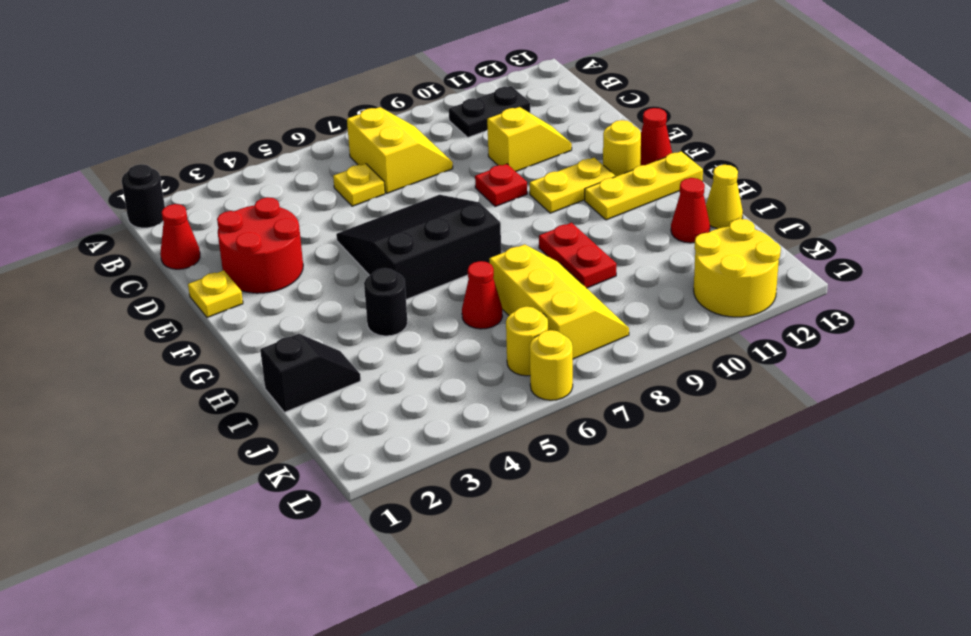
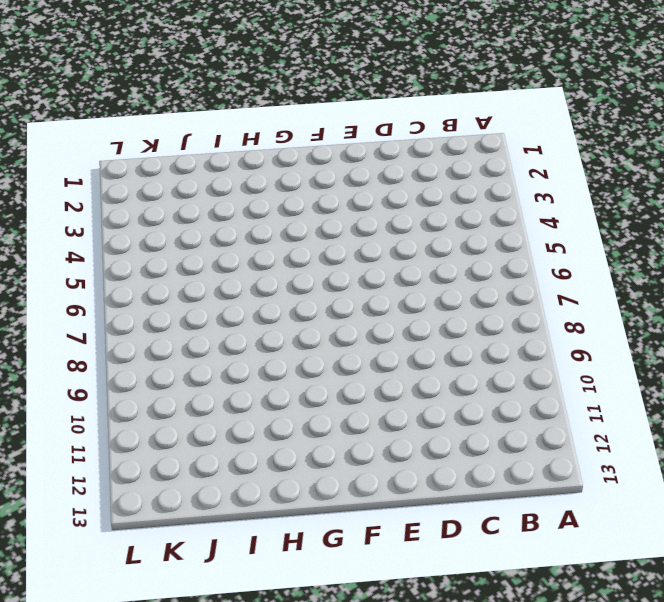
none -> black round brick A1 level 1
none -> yellow slope B7:C8 level 1 top 7
none -> black plate B10:B11 level 1

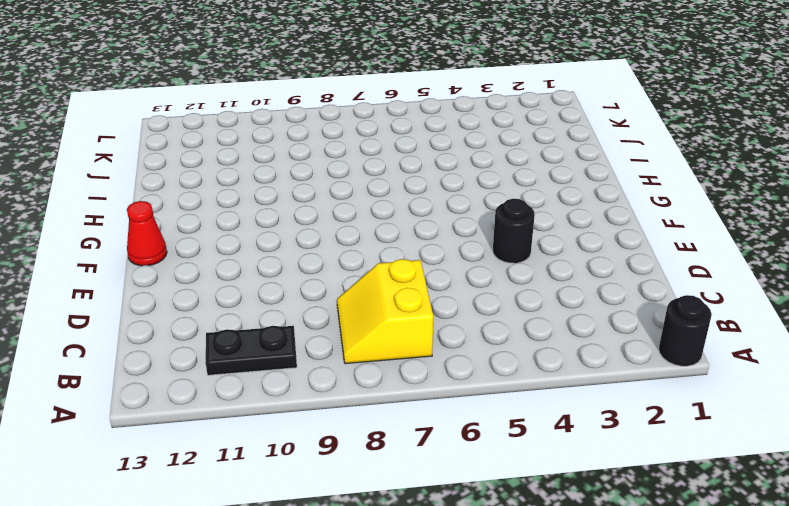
black round brick E4 level 1 -> black round brick H4 level 1
none -> red cone C1 level 1
none -> yellow plate C6 level 1
none -> red round brick D2:E3 level 1

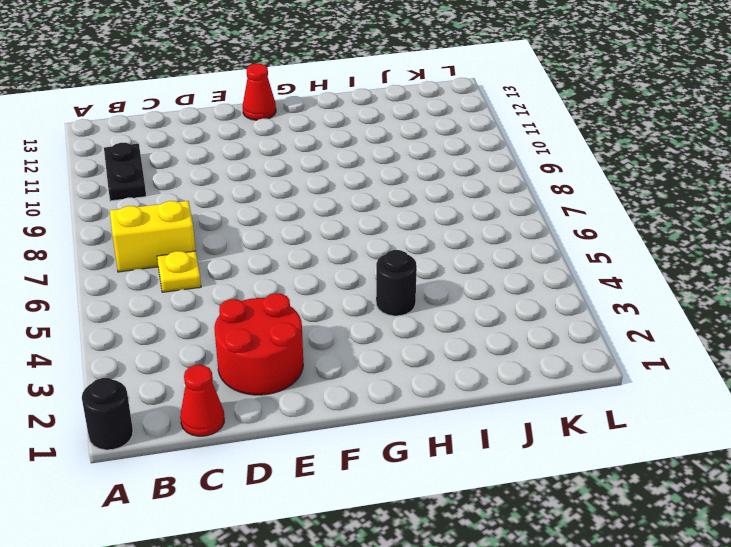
none -> yellow slope D10:D11 level 1 top 10
none -> yellow plate E1 level 1
none -> black slope E5:G7 level 1 top G

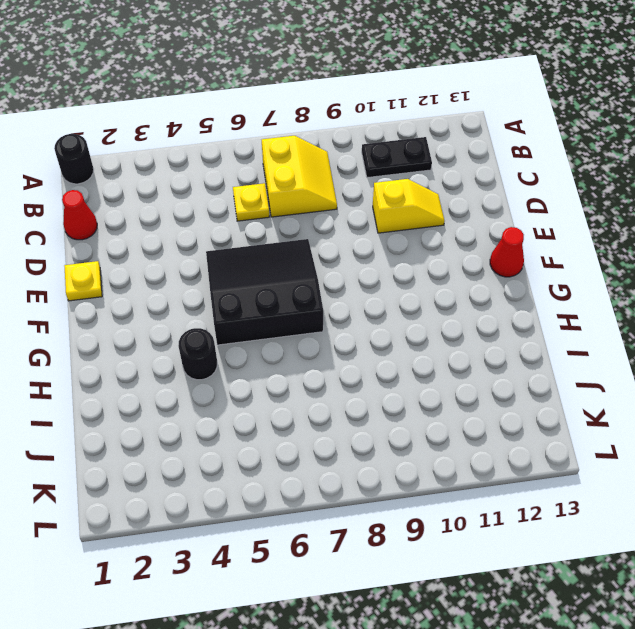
none -> red round brick D2:E3 level 1
none -> red plate E9 level 1
none -> yellow plate F10:F11 level 1

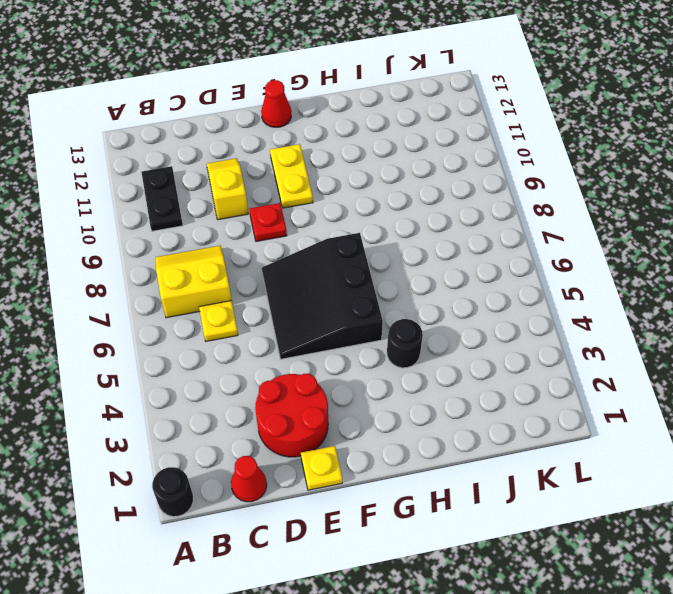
none -> yellow round brick F12 level 1
none -> yellow plate G11:G13 level 1
none -> red plate H9:I9 level 1

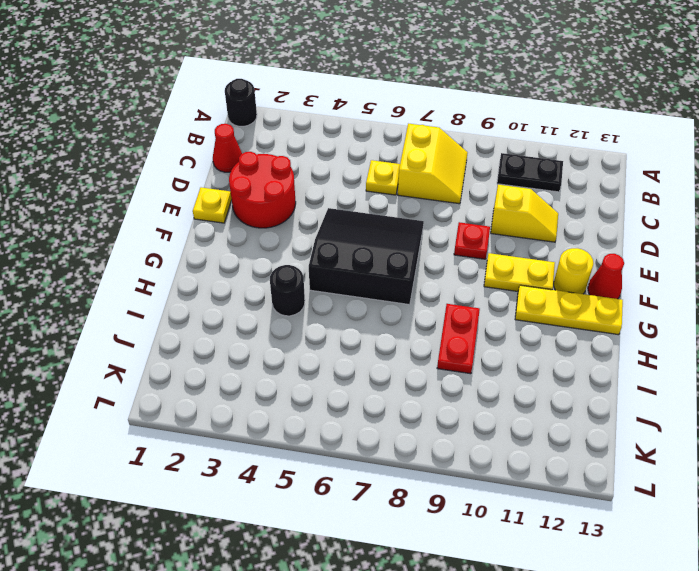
none -> black slope I1:I2 level 1 top 1
none -> red cone I6 level 1
none -> yellow slope I7:K8 level 1 top 7

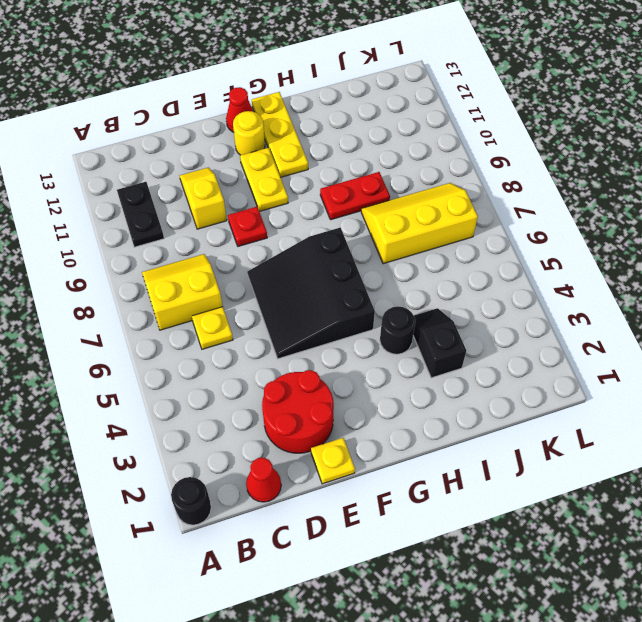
black slope I3:I4 level 1 top 3 -> black slope I1:I2 level 1 top 1
none -> red cone I6 level 1
none -> red cone I12 level 1
none -> yellow cone I13 level 1

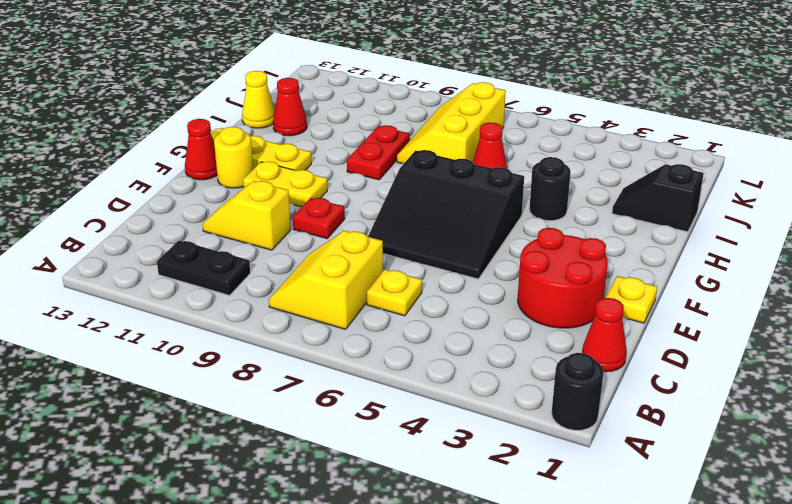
none -> yellow round brick K6 level 1
none -> yellow round brick K11:L12 level 1
none -> yellow round brick L6 level 1

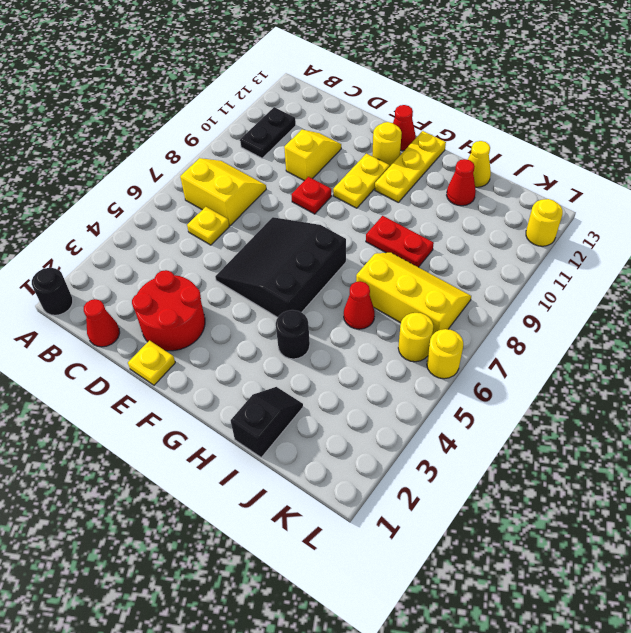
yellow round brick L12 level 1 -> yellow round brick K11:L12 level 1

